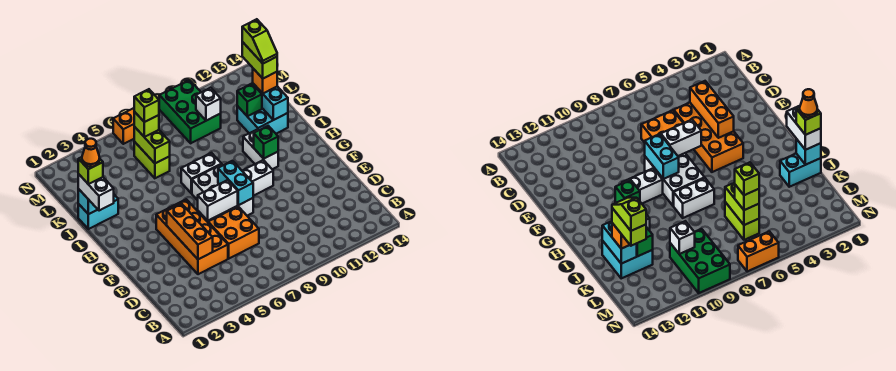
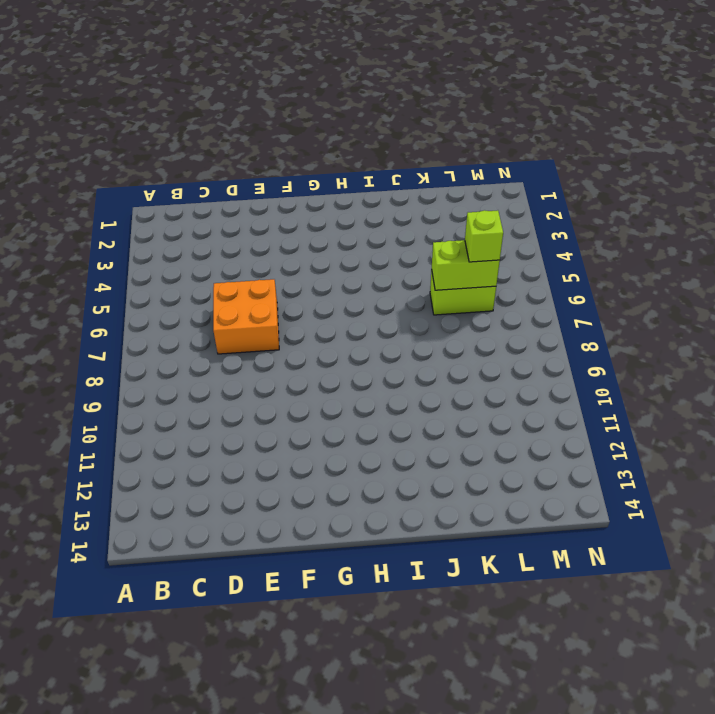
none -> orange brick D4:G5 level 1
none -> white brick F7:H8 level 1
none -> white brick G9:G10 level 1

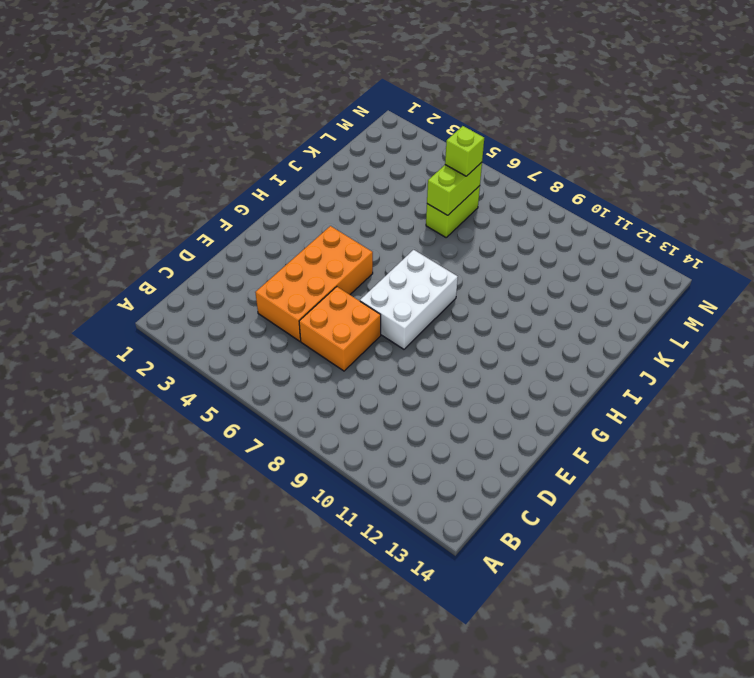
none -> white brick G9:G10 level 1
none -> white brick H11:I11 level 1
none -> white brick I7:I8 level 1

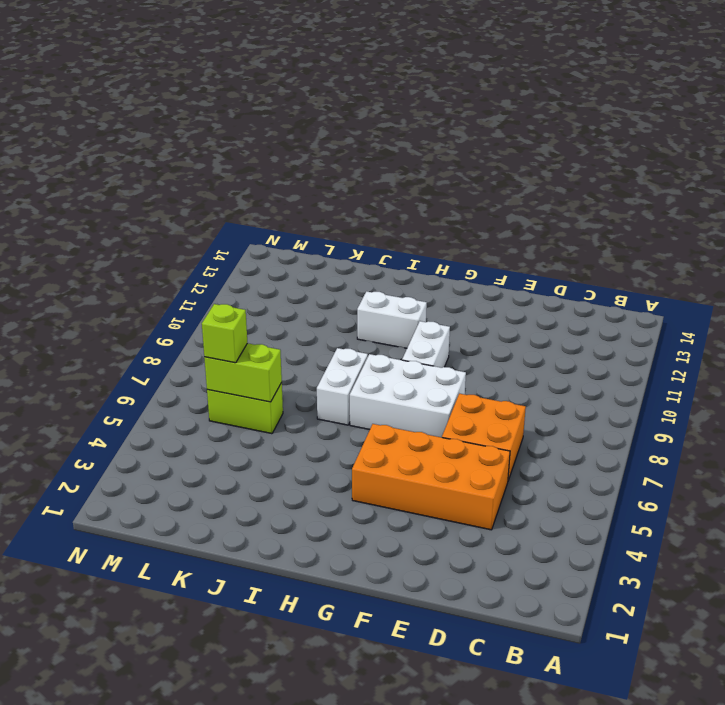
none -> cyan brick J1:J2 level 1
none -> cyan brick J12:K13 level 1
none -> green brick L9:N10 level 1

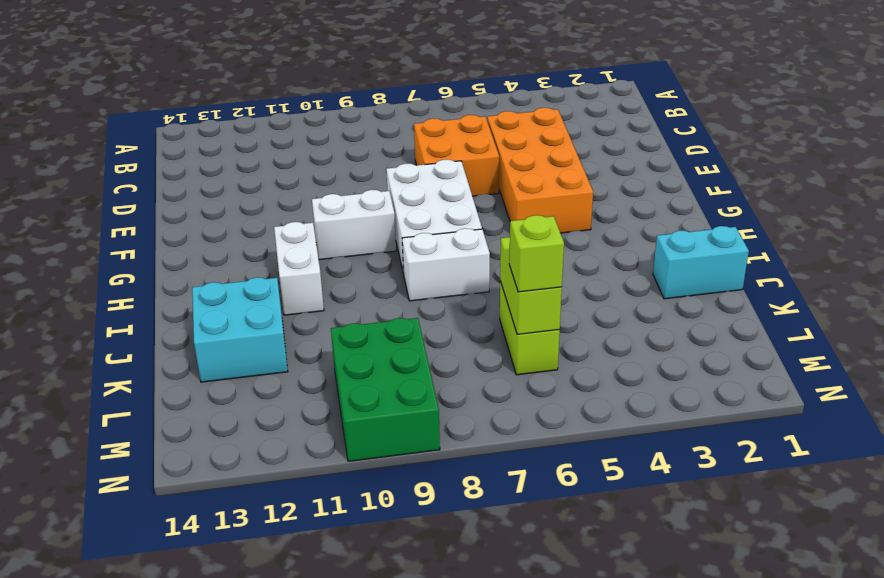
none -> orange brick N6:N7 level 1
none -> orange brick D4:F4 level 2
none -> white brick F6:F7 level 2

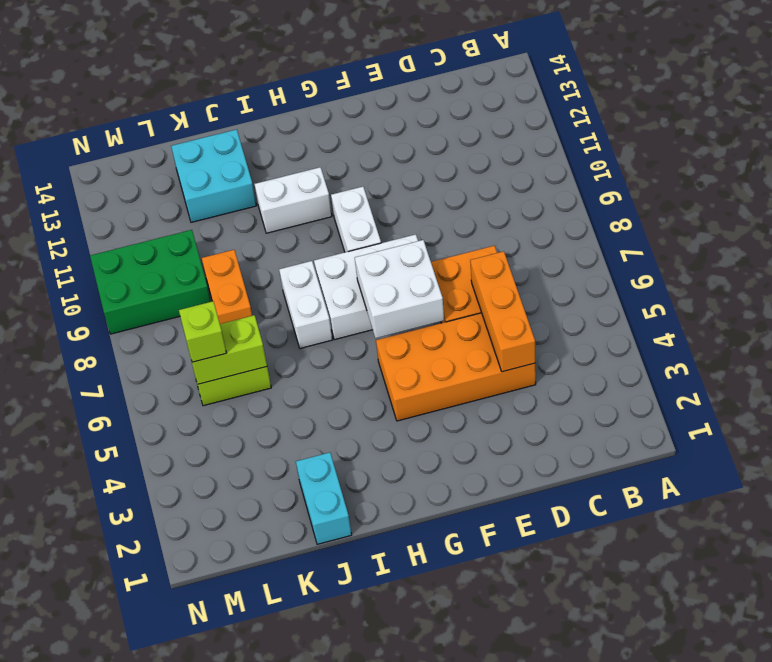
orange brick D4:D6 level 2 -> orange brick D4:F4 level 2
white brick F6:G7 level 2 -> white brick F6:F7 level 2
orange brick K8:K9 level 1 -> orange brick N6:N7 level 1
none -> cyan brick F8:G8 level 2
none -> green brick H11 level 2
none -> cyan brick J1 level 2

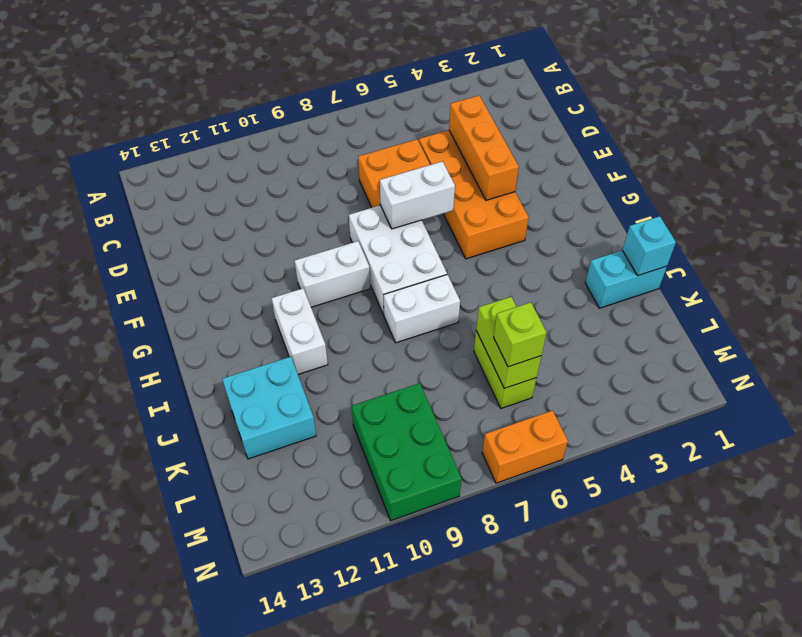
none -> cyan brick F8:G8 level 2
none -> green brick H11 level 2
none -> cyan brick J13:K13 level 2

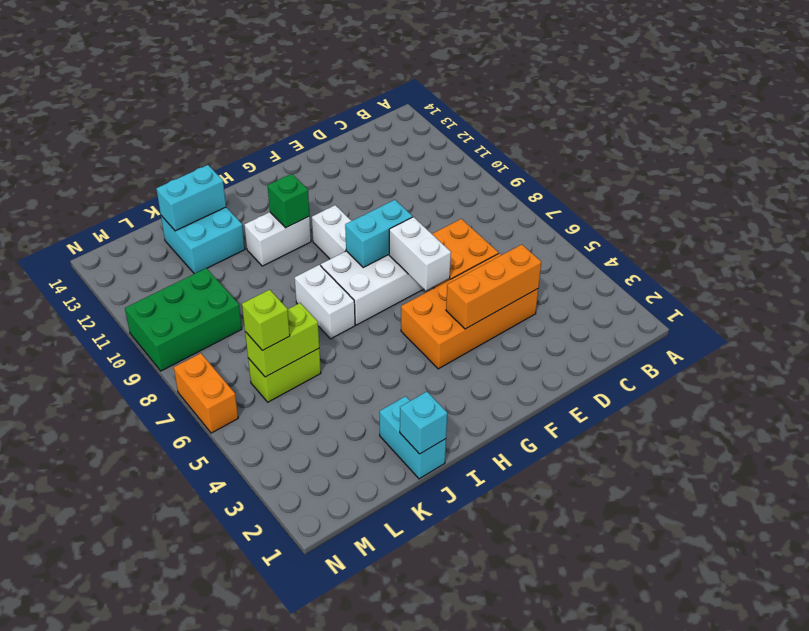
none -> green brick K12 level 2
none -> white brick L10 level 2
none -> white brick I1:J1 level 3

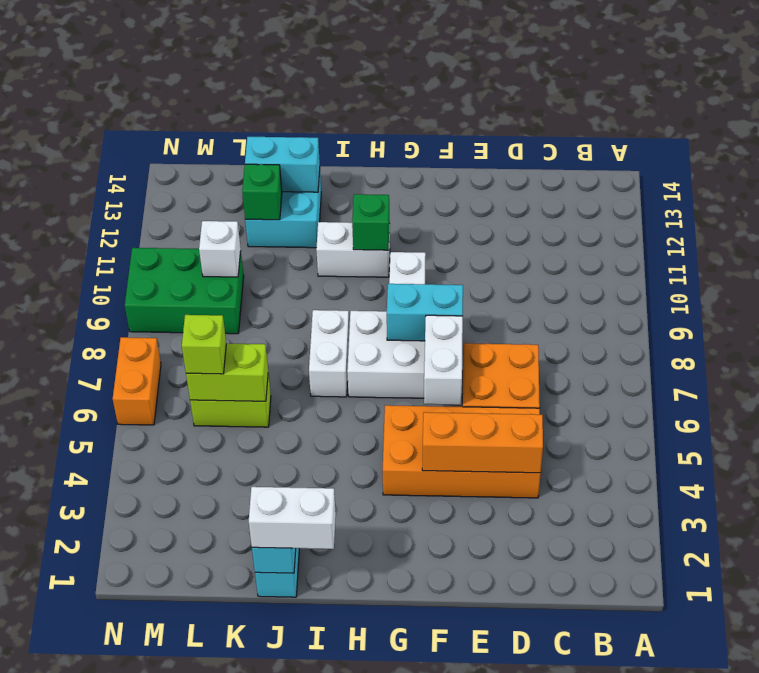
none -> orange brick K13 level 3
none -> lime brick J1 level 4
none -> lime brick K13:L13 level 4

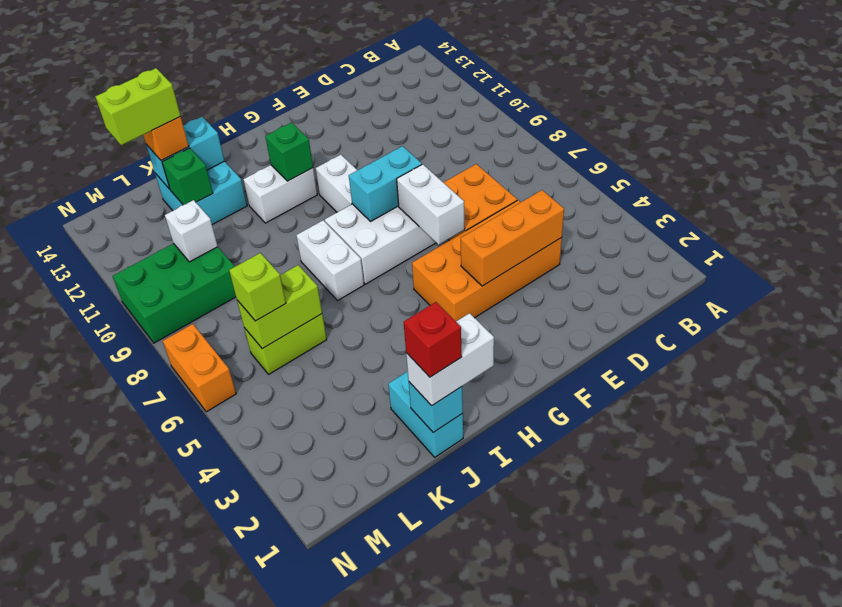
red brick J1 level 4 -> lime brick J1 level 4
none -> lime brick L6 level 4
none -> orange cone J1 level 5
none -> lime slope K13:L13 level 5 top L

